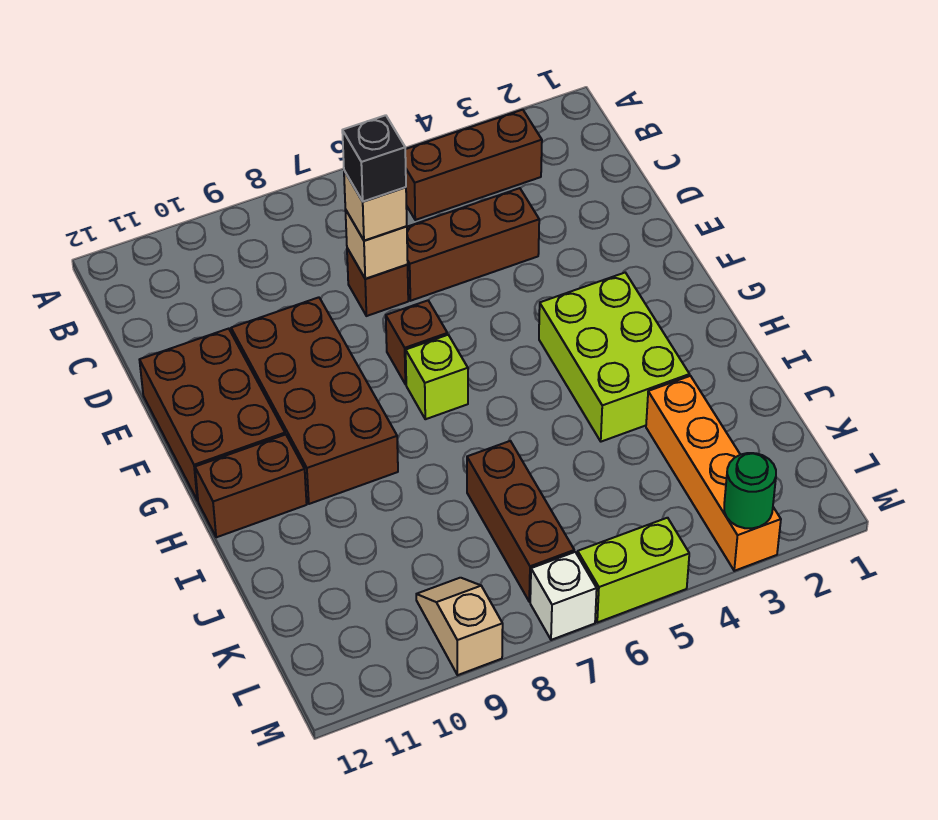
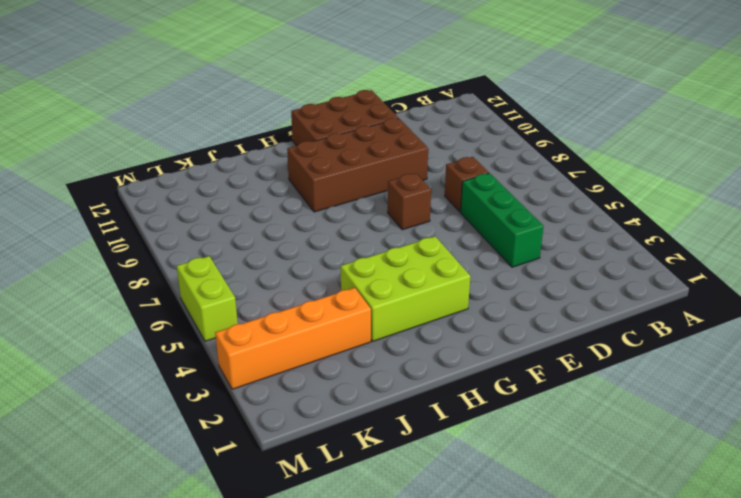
green brick D4:D6 level 1 -> brown brick D4:D6 level 1
none -> brown brick B3:B5 level 1
none -> lime brick G7 level 1
none -> brown brick H11:H12 level 1

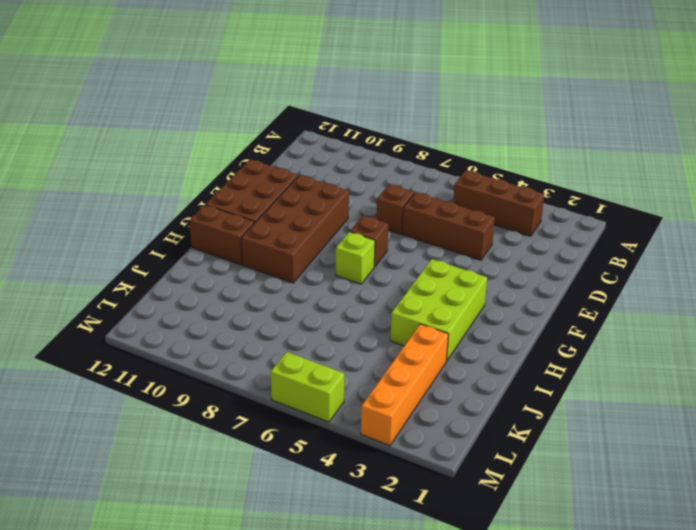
none -> brown brick J7:L7 level 1
none -> tan slope L9:M9 level 1 top M
none -> white brick M7 level 1

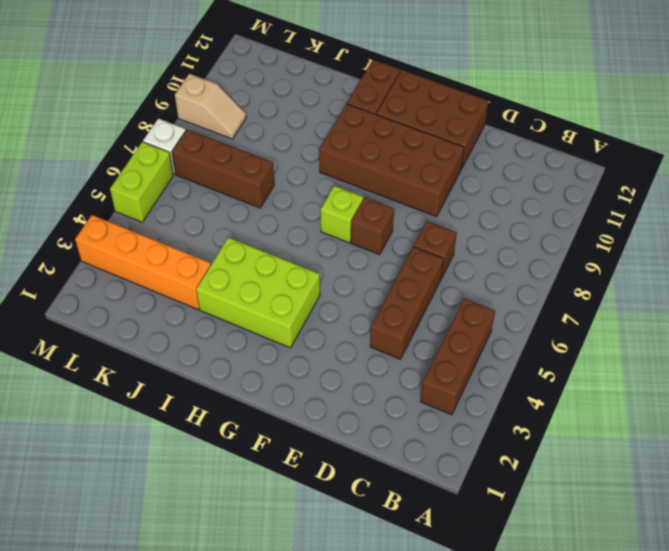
none -> tan brick D7 level 2
none -> green round brick M3 level 2
none -> tan brick D7 level 3

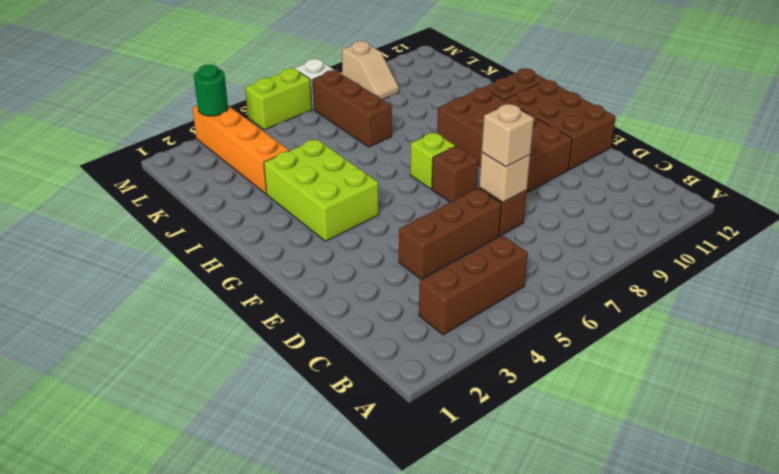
none -> black brick D7 level 4

